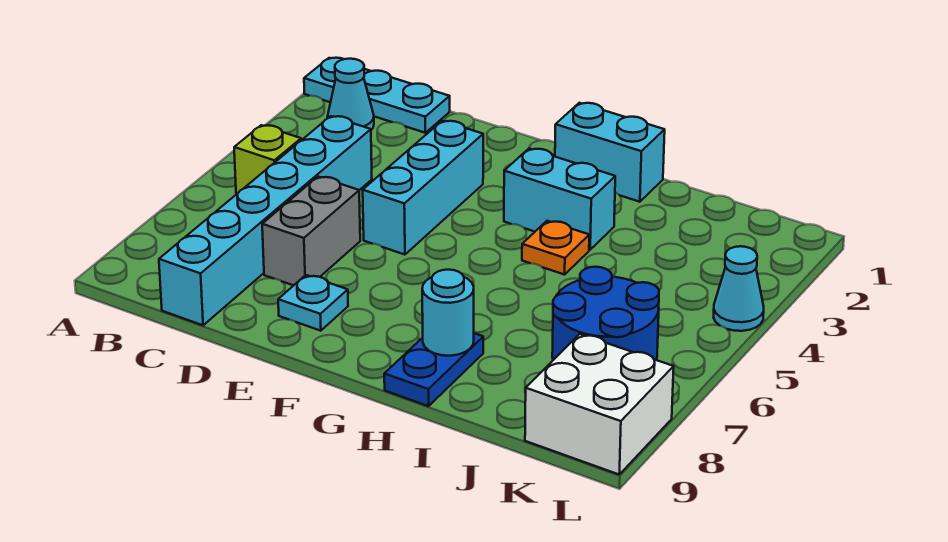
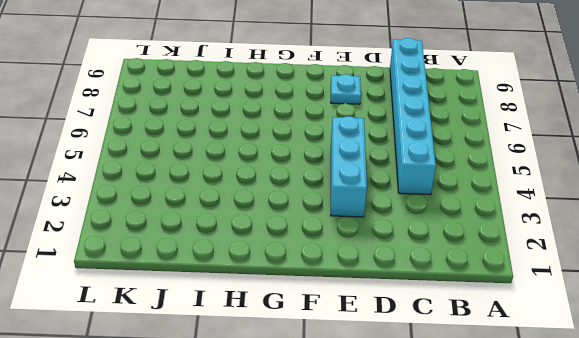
none -> cyan plate A1:C1 level 1
none -> cyan cone B2 level 1
none -> lime brick B5 level 1

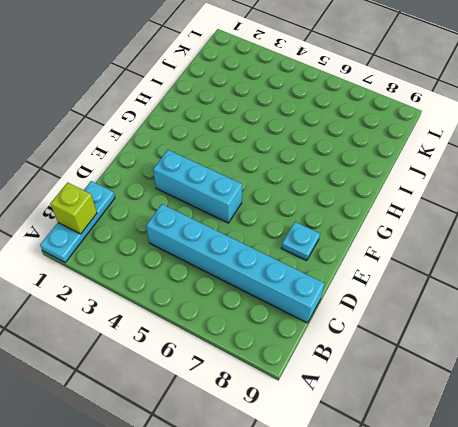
lime brick B1 level 2 -> lime brick B5 level 1
none -> cyan cone B2 level 1
none -> grey brick D6:D7 level 1
none -> cyan brick G1:H1 level 1

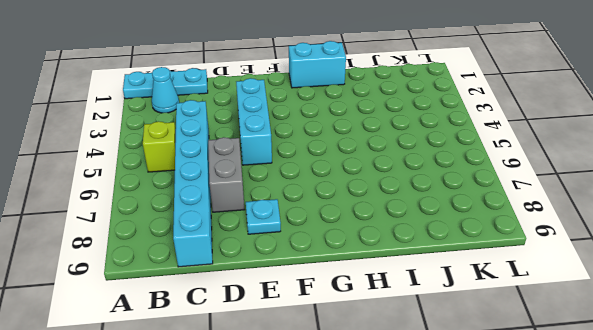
none -> cyan brick G3:H3 level 1
none -> orange plate H4 level 1
none -> blue plate H8:H9 level 1

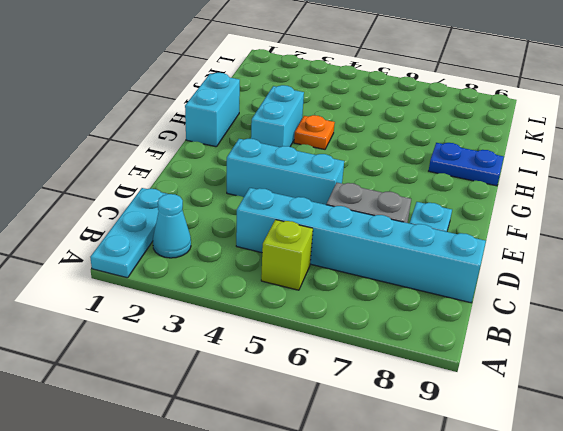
none -> blue round brick J6:K7 level 1
none -> white brick K8:L9 level 1
none -> cyan cone L4 level 1

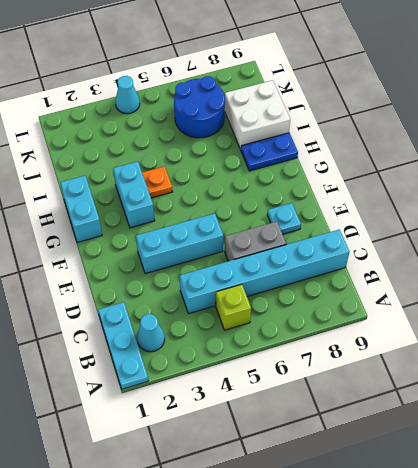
white brick I8:J9 level 1 -> white brick K8:L9 level 1
none -> cyan round brick H8 level 2

